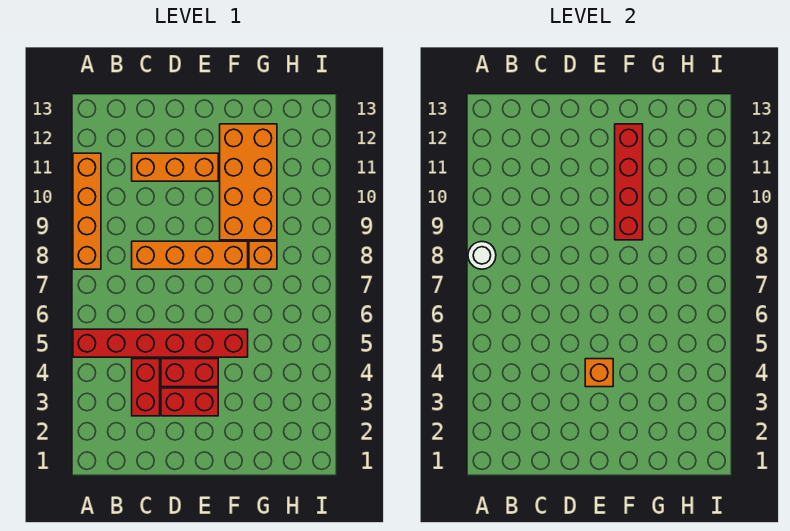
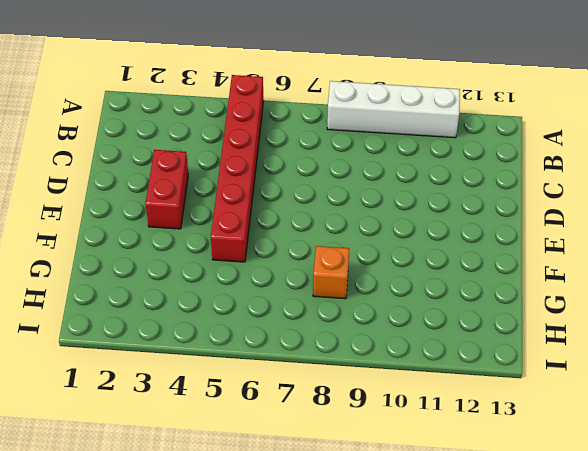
white brick A8:A11 level 1 -> orange brick A8:A11 level 1
none -> red brick C3:C4 level 1
none -> orange brick C8:F8 level 1
none -> orange brick C11:E11 level 1

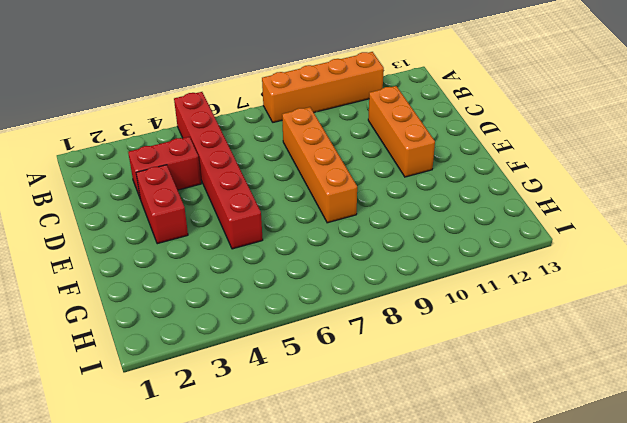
none -> red brick D4:E4 level 1
none -> orange brick F9:G12 level 1
none -> orange brick G8 level 1

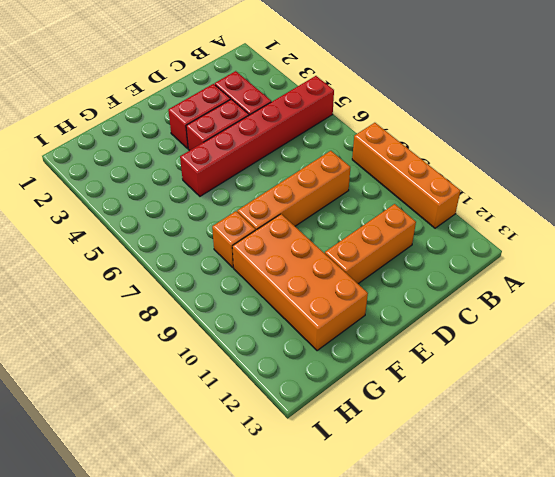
none -> white round brick A8 level 2
none -> orange brick E4 level 2
none -> red brick F9:F12 level 2

